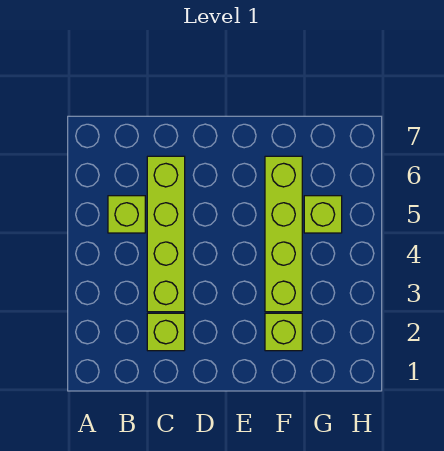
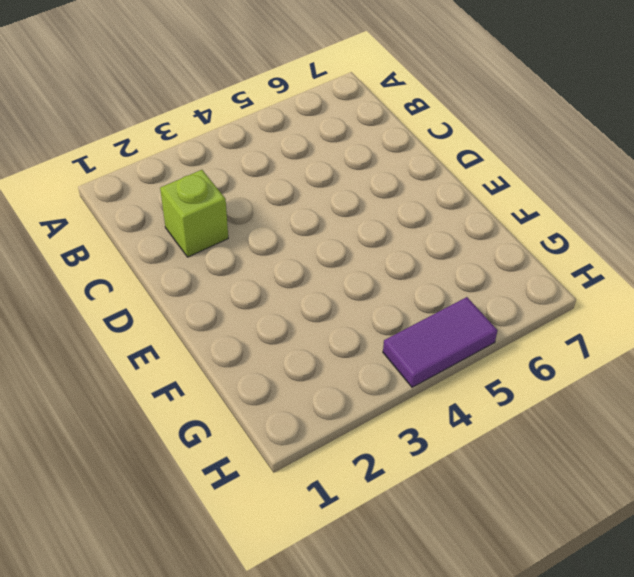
purple tile H4:H5 level 1 -> none
none -> lime brick B5 level 1
none -> lime brick C3:C6 level 1

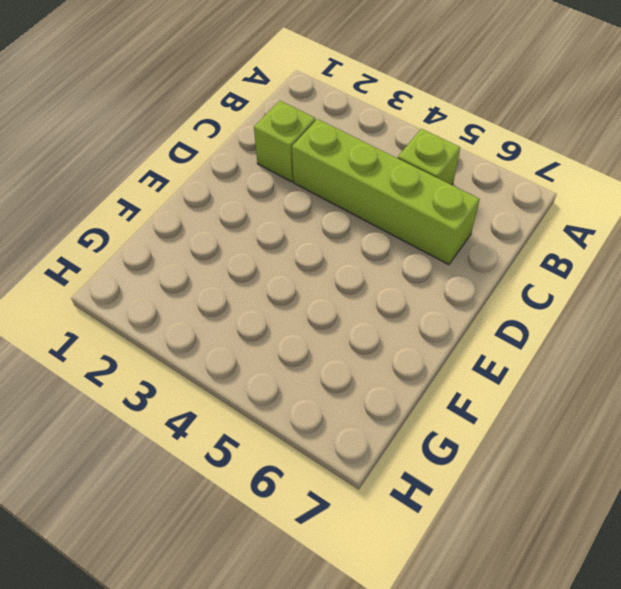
none -> lime brick F2 level 1
none -> lime brick F3:F6 level 1

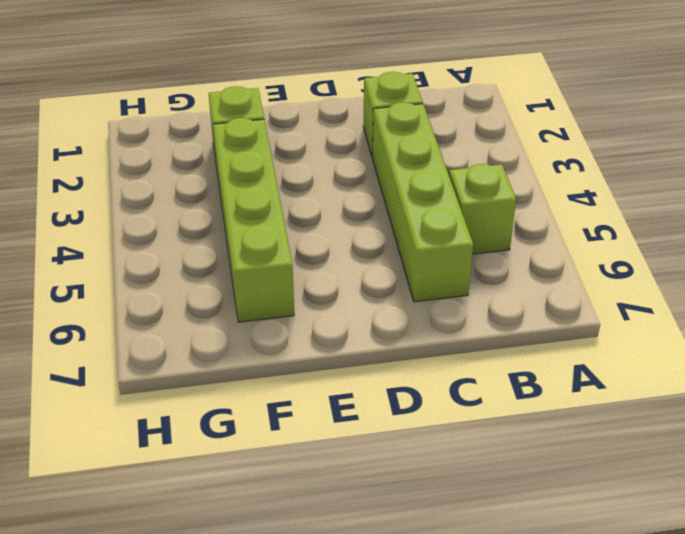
none -> lime brick G5 level 1

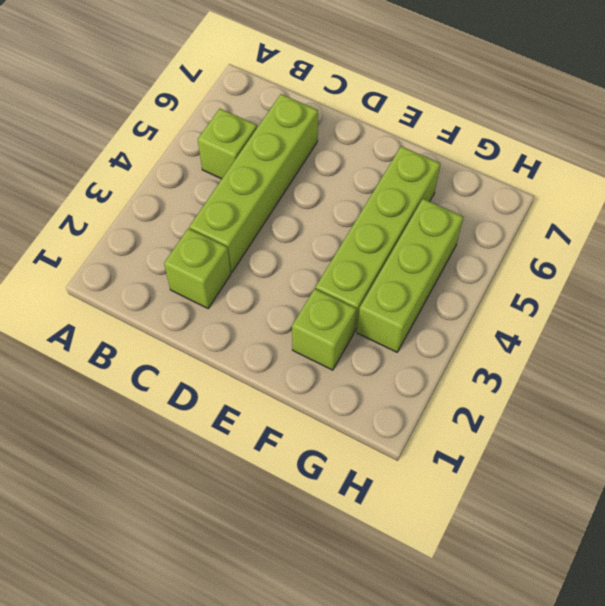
lime brick G3:G5 level 1 -> lime brick G5 level 1

